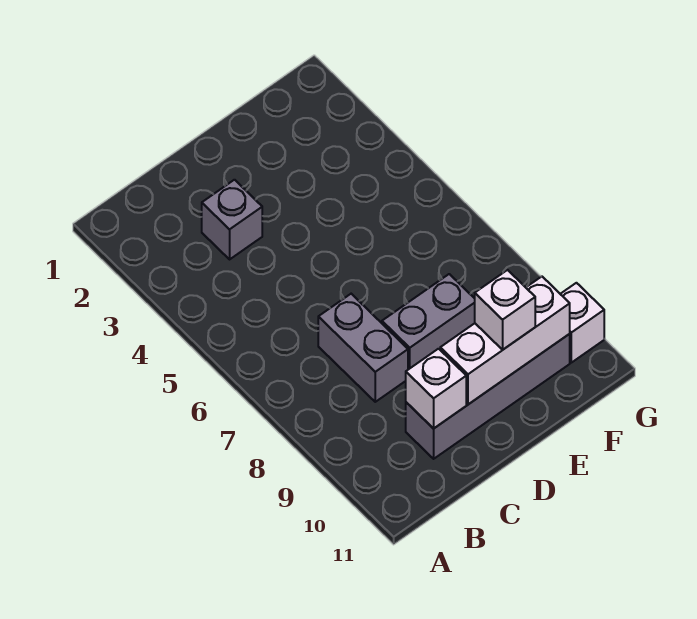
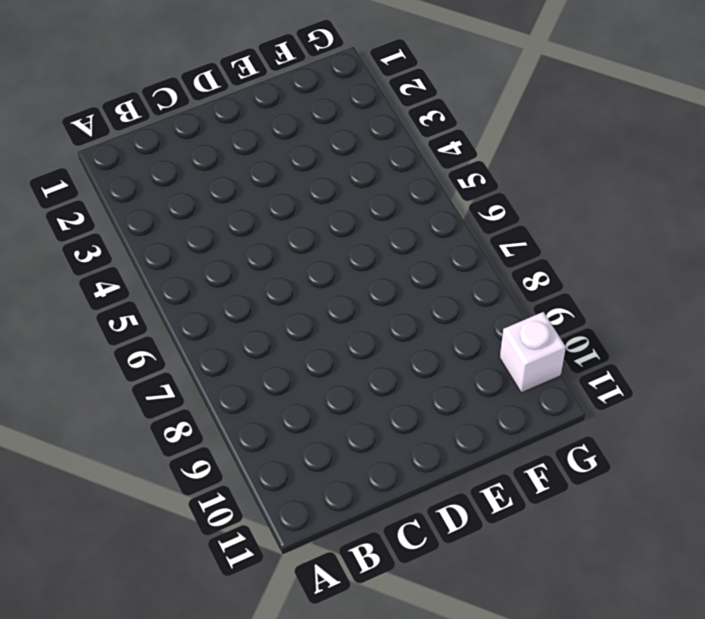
none -> grey brick C3 level 1
none -> grey brick C7:C8 level 1

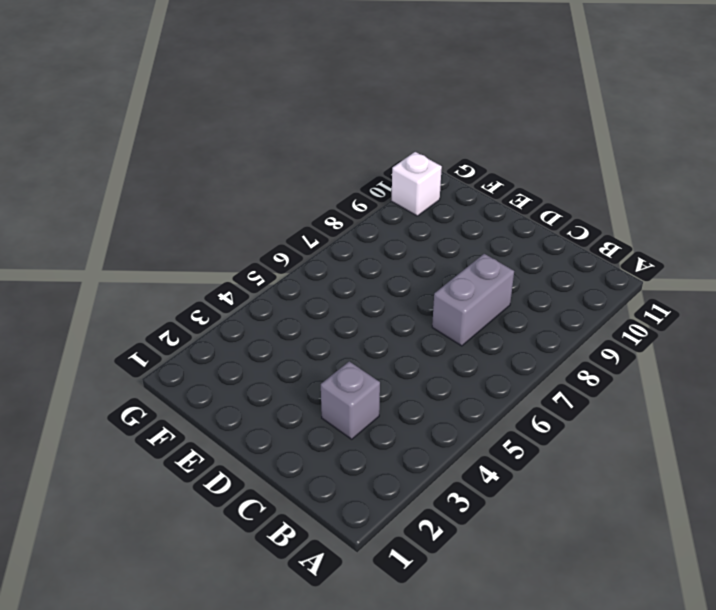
none -> grey brick C10:F10 level 1
none -> grey brick D8:E8 level 1

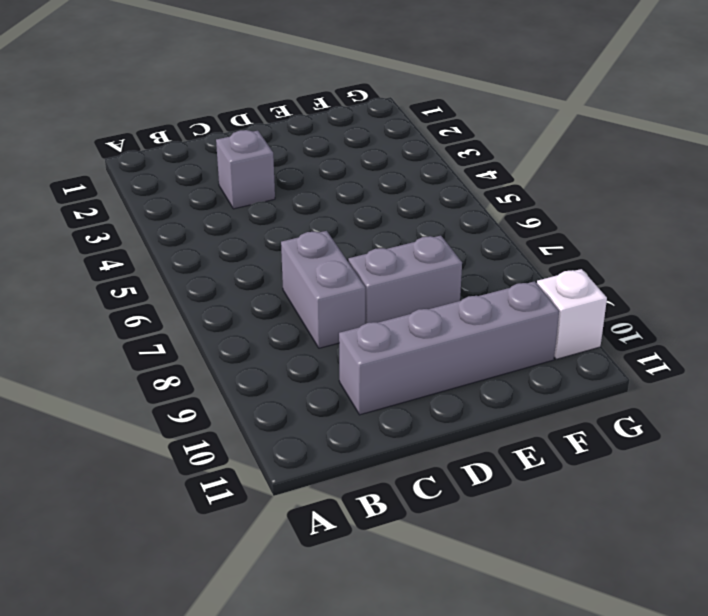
none -> white brick C10 level 2
none -> white brick D10:F10 level 2

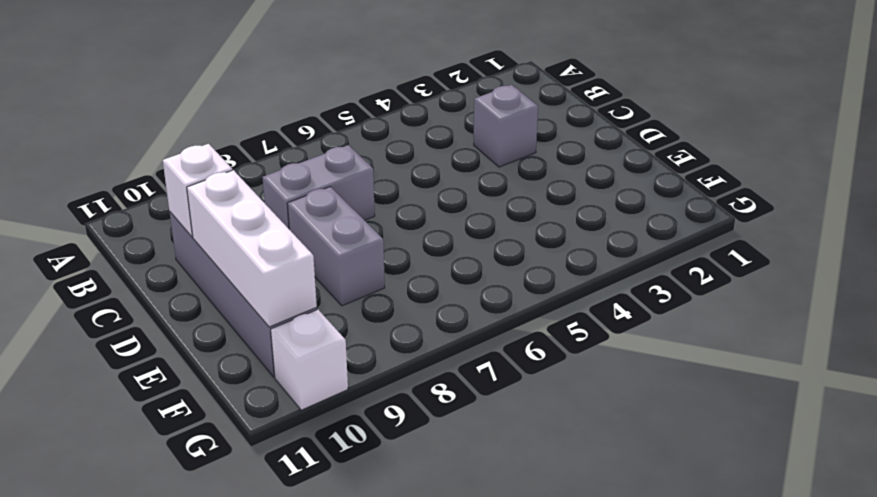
none -> white brick E10 level 3

